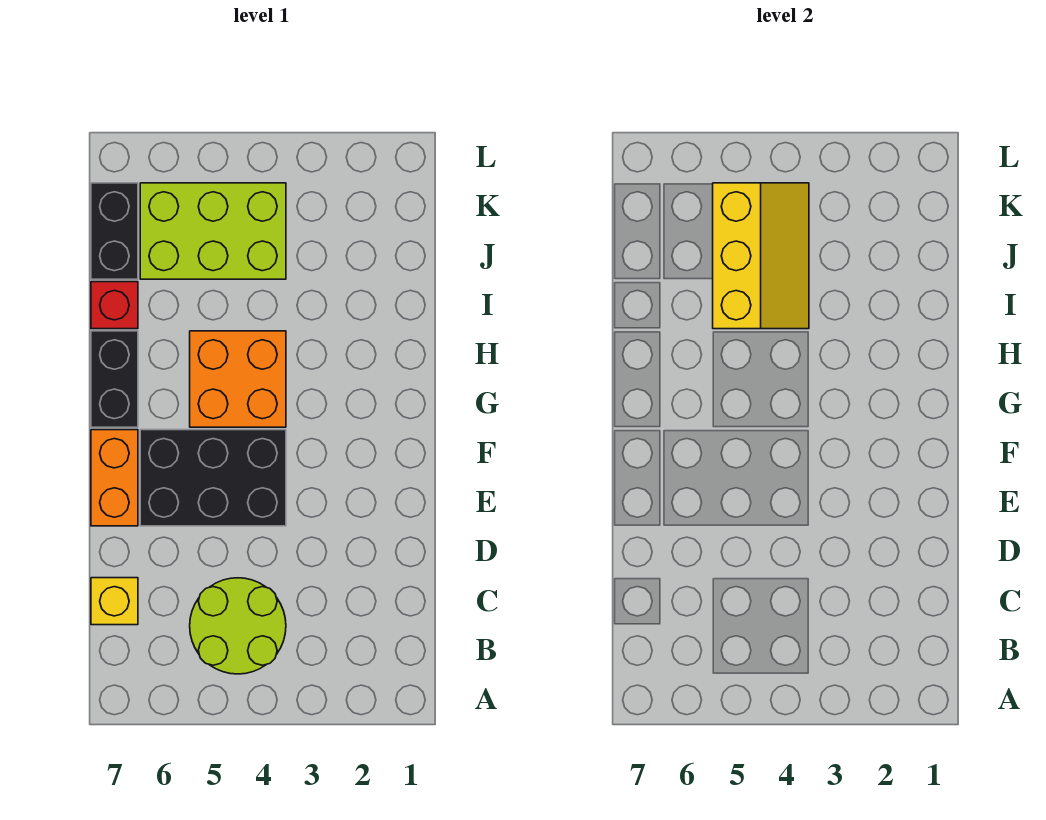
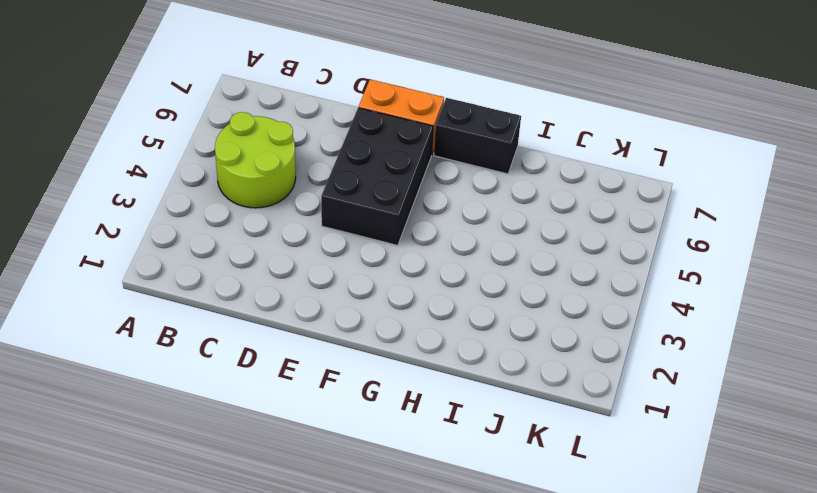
none -> yellow brick C7 level 1
none -> orange brick G4:H5 level 1

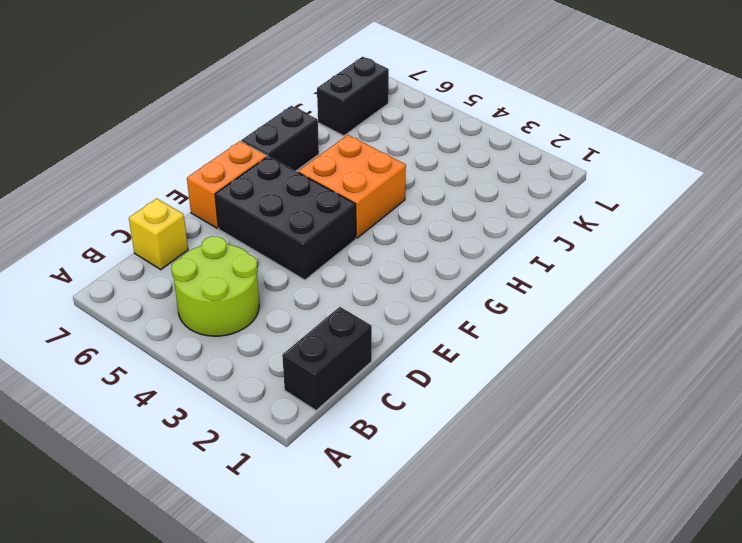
black brick B1:C1 level 1 -> none
none -> red brick I7 level 1
none -> lime brick J4:K6 level 1

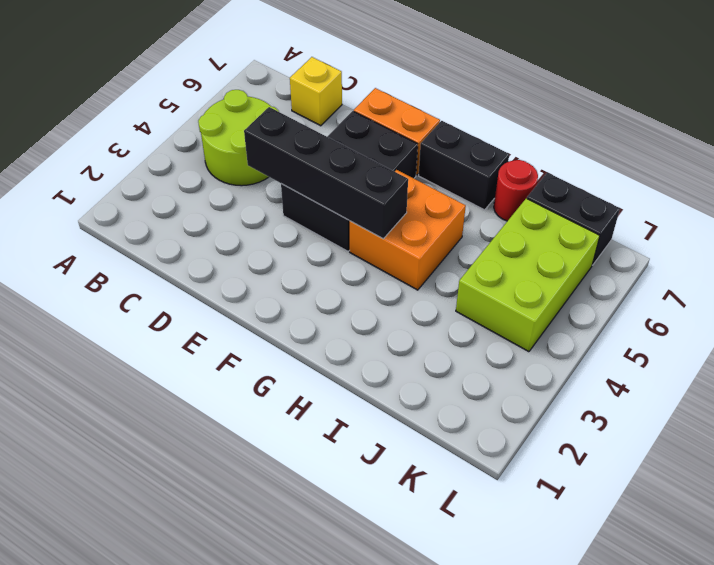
black brick D4:G4 level 2 -> none
red round brick I7 level 1 -> red brick I7 level 1
none -> yellow slope I4:K5 level 2 top 5

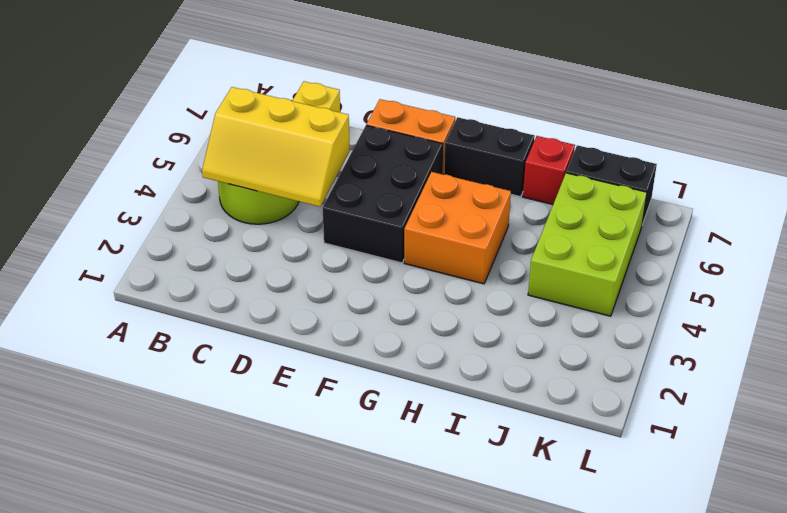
yellow slope B4:D5 level 2 top 5 -> yellow slope I4:K5 level 2 top 5

